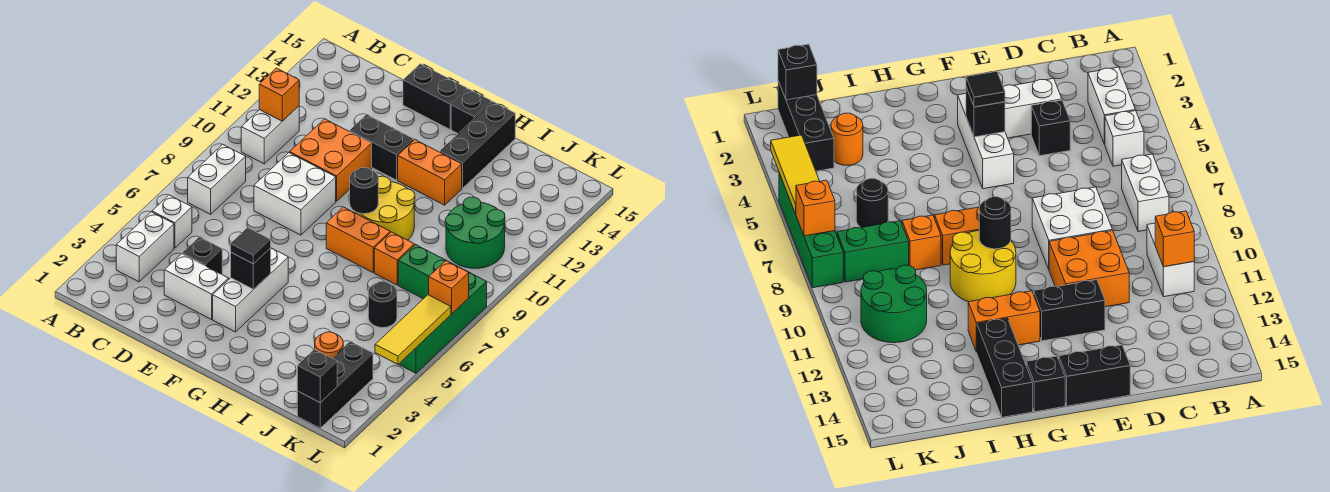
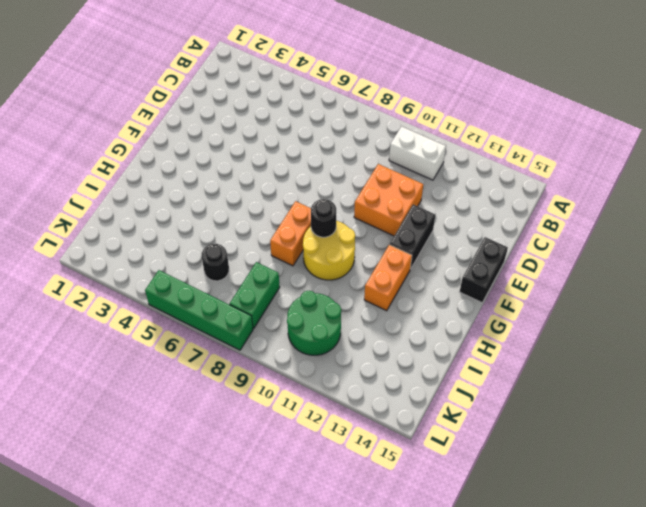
none -> white brick B3:B4 level 1
none -> white brick B5 level 1
none -> white brick B7:B8 level 1
none -> white brick D3:E3 level 1

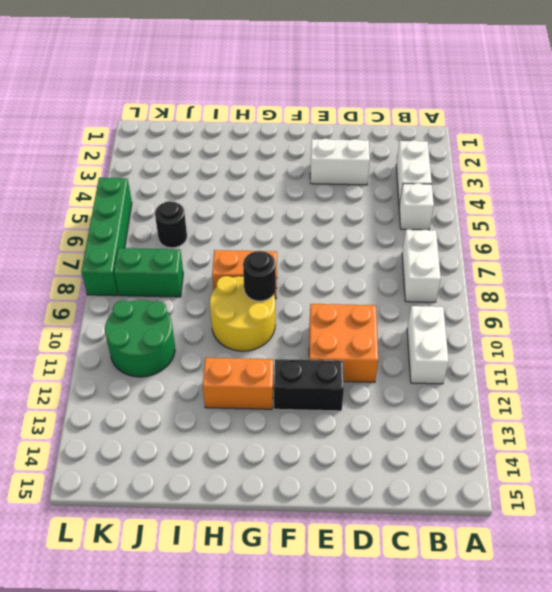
none -> black brick D4 level 1
none -> white brick D8:E9 level 1
none -> black brick E15:F15 level 1
none -> white brick F3:F5 level 1

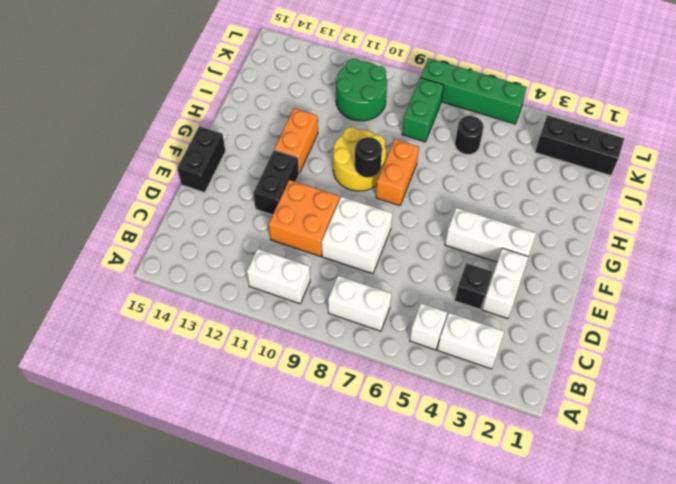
none -> black brick G15 level 1
none -> black brick H13:H15 level 1
none -> orange brick I8 level 1
none -> orange round brick J3 level 1

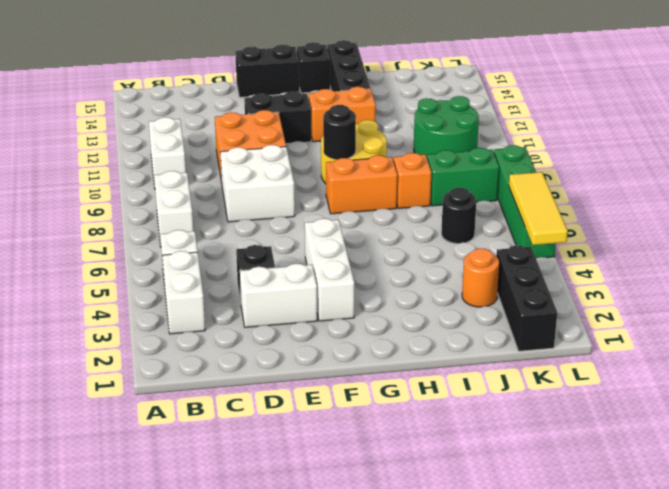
none -> orange brick B11 level 2
none -> black brick F4 level 2
none -> black brick K1 level 2
none -> orange brick L7 level 2

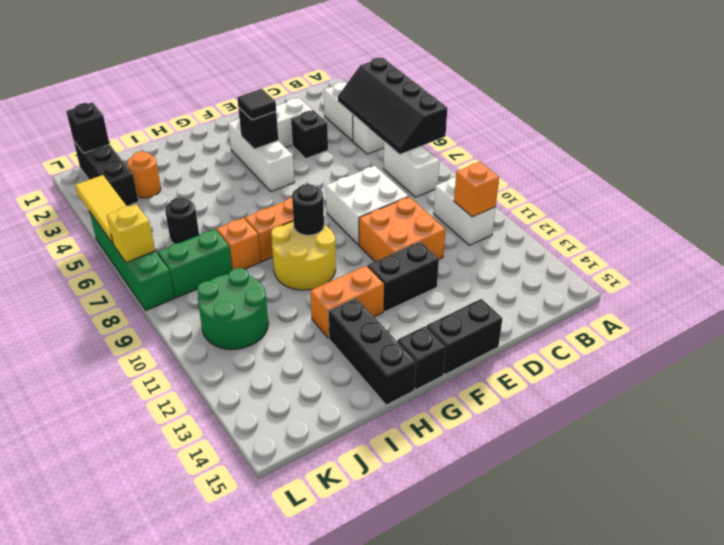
black slope A4:B7 level 2 top A -> none
yellow brick L7 level 2 -> orange brick L7 level 2

